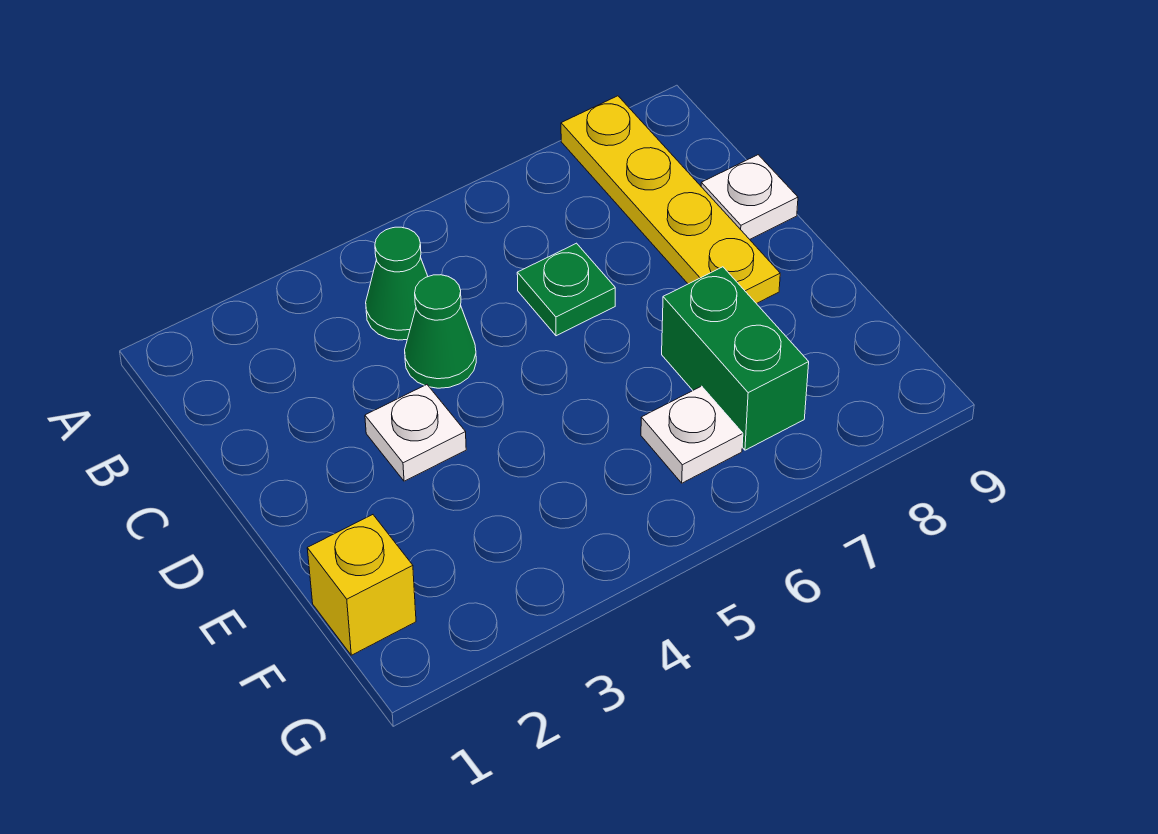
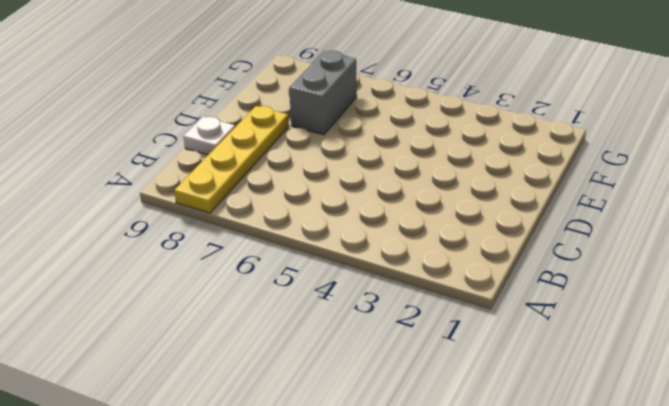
grey brick E7:F7 level 1 -> green brick E7:F7 level 1
none -> green cone B4 level 1
none -> green cone C4 level 1

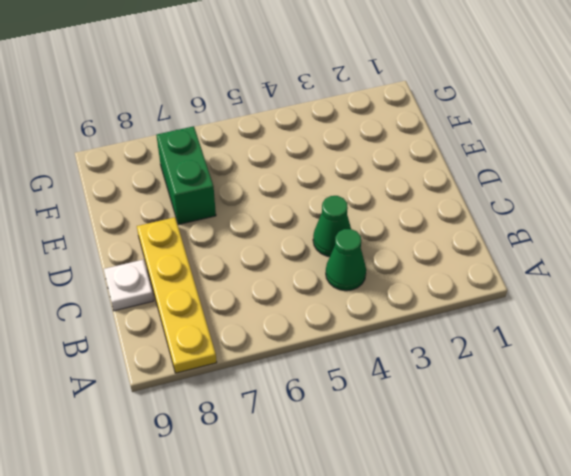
none -> green plate C6 level 1
none -> white plate D3 level 1

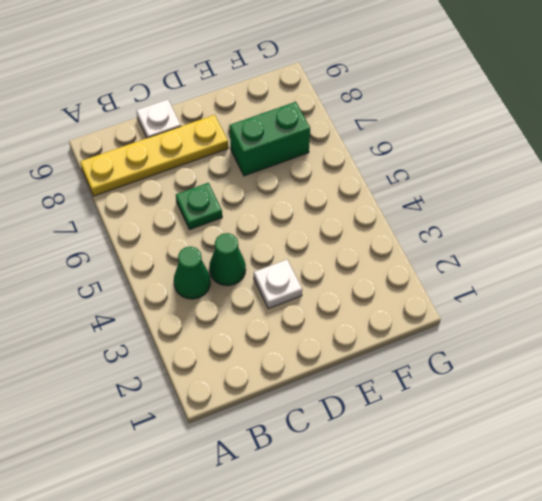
none -> yellow brick F1 level 1
none -> white plate F6 level 1

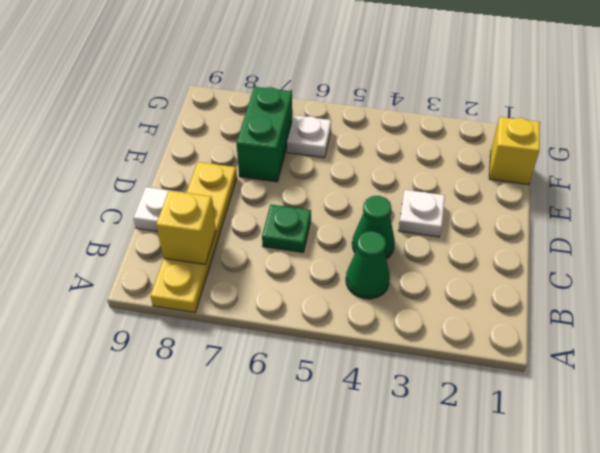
yellow brick B8 level 2 -> none

